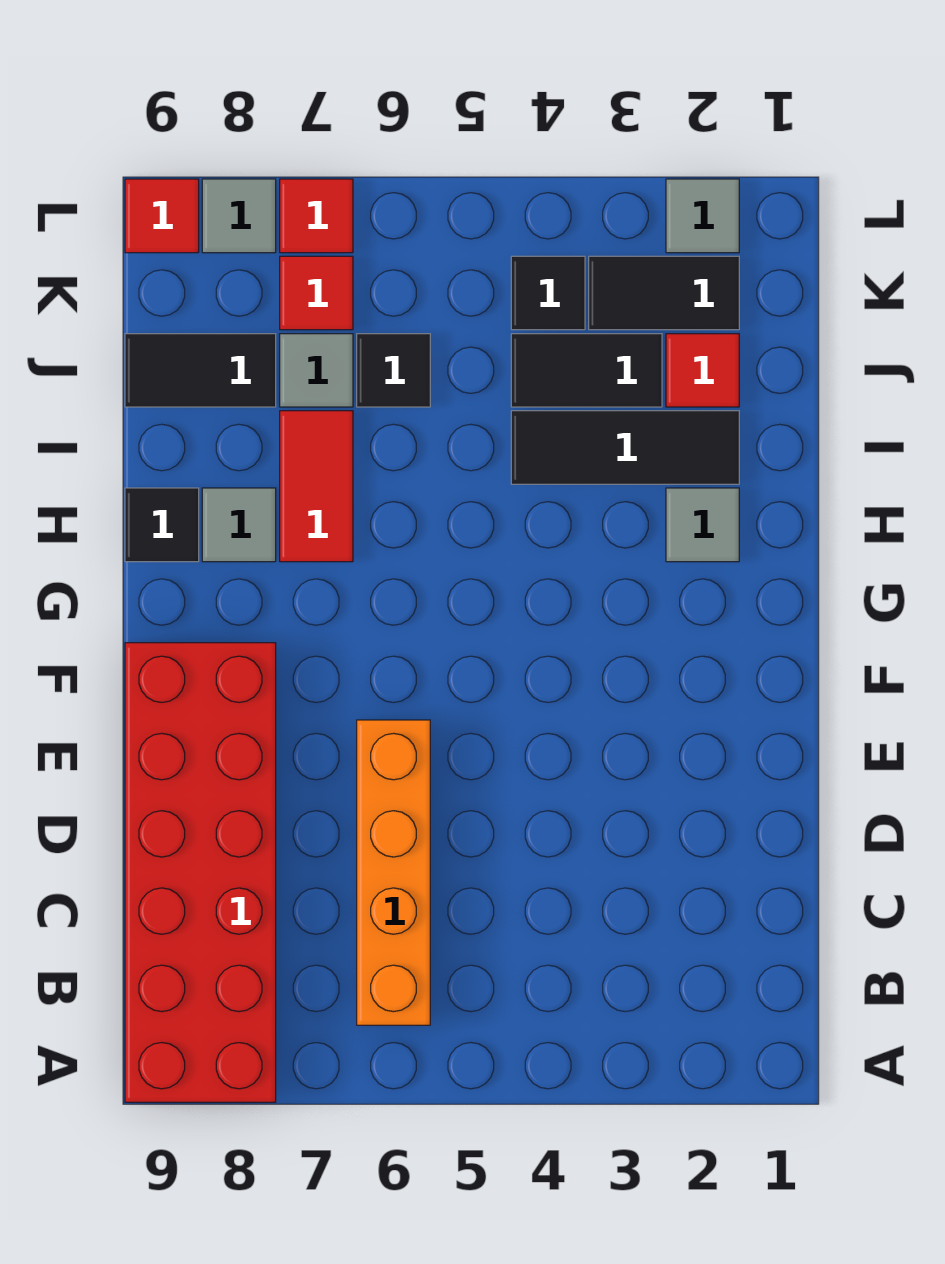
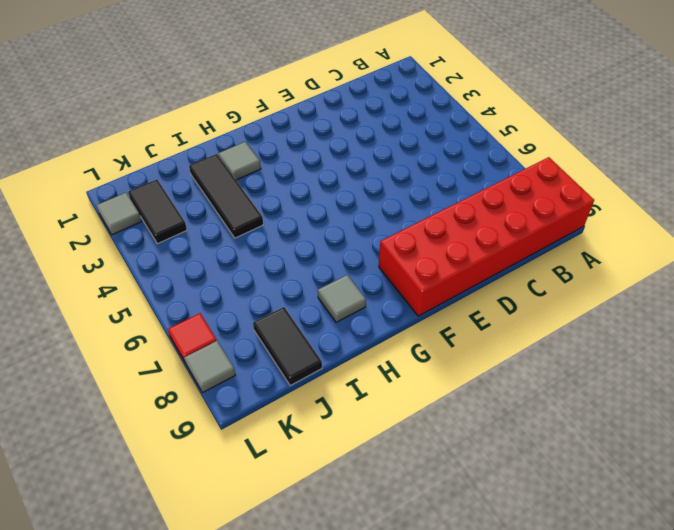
none -> orange brick B6:E6 level 1
none -> red tile H7:I7 level 1
none -> black tile H9 level 1

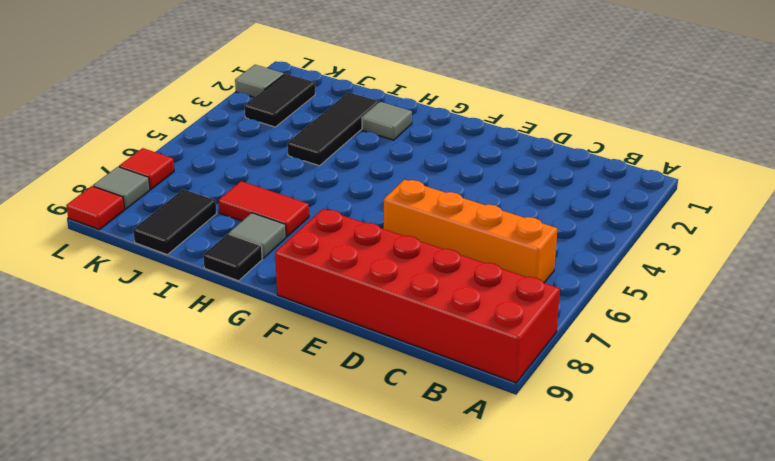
none -> red tile J2 level 1
none -> black tile J3:J4 level 1
none -> black tile J6 level 1

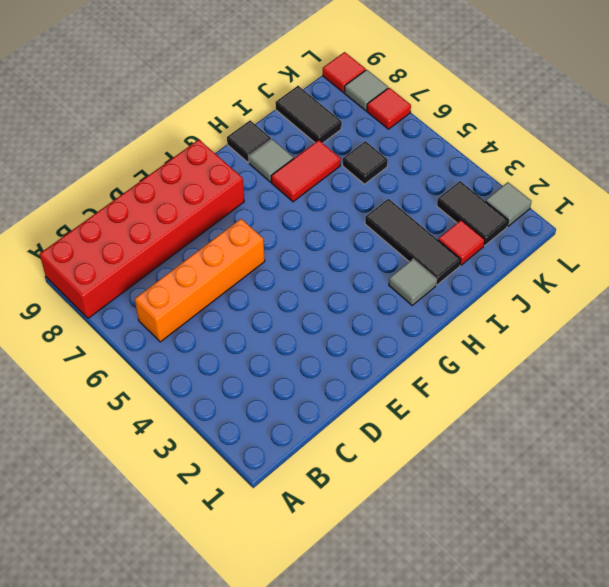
none -> black tile J3:J4 level 1
none -> grey tile J7 level 1
none -> black tile K4 level 1

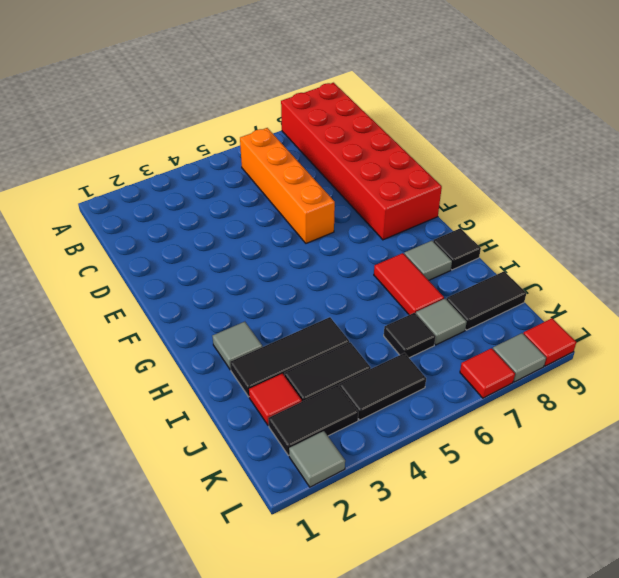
black tile K4:K5 level 1 -> black tile K4 level 1
none -> red tile K7 level 1

